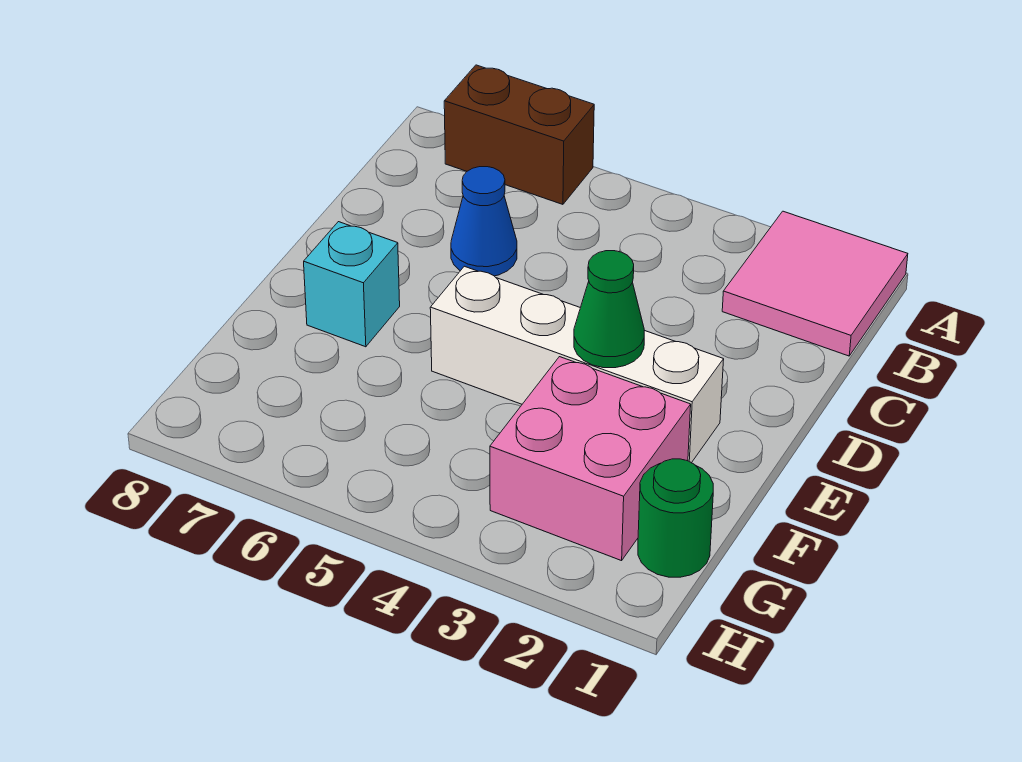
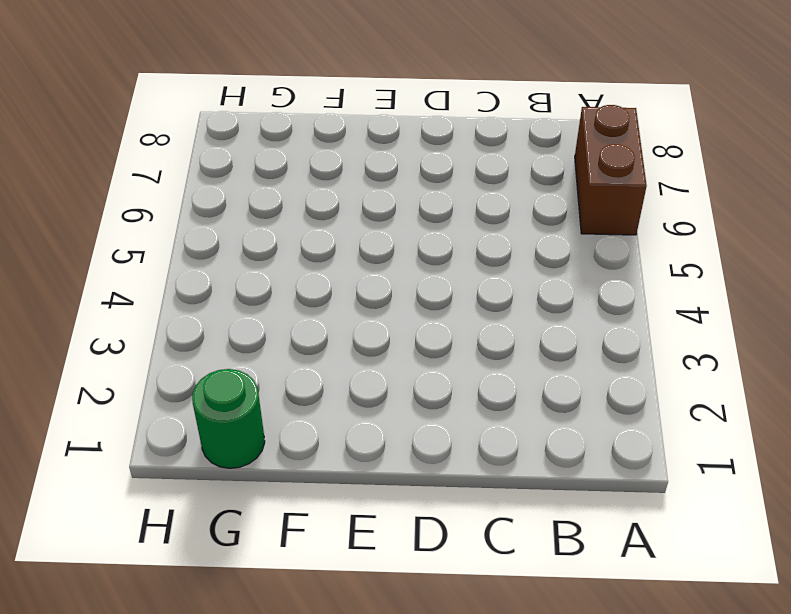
none -> pink tile A1:B2 level 1
none -> blue cone C6 level 1

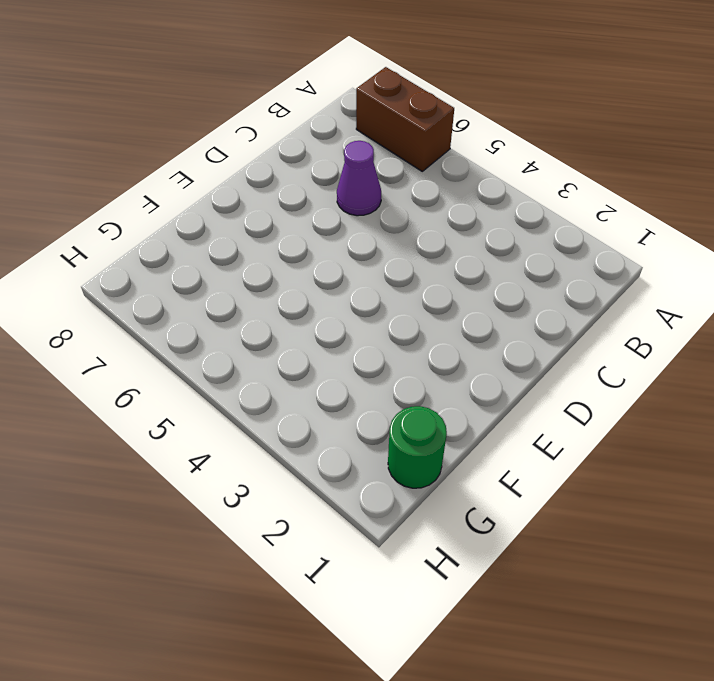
purple cone C6 level 1 -> blue cone C6 level 1
none -> pink tile A1:B2 level 1
none -> white brick E2:E5 level 1

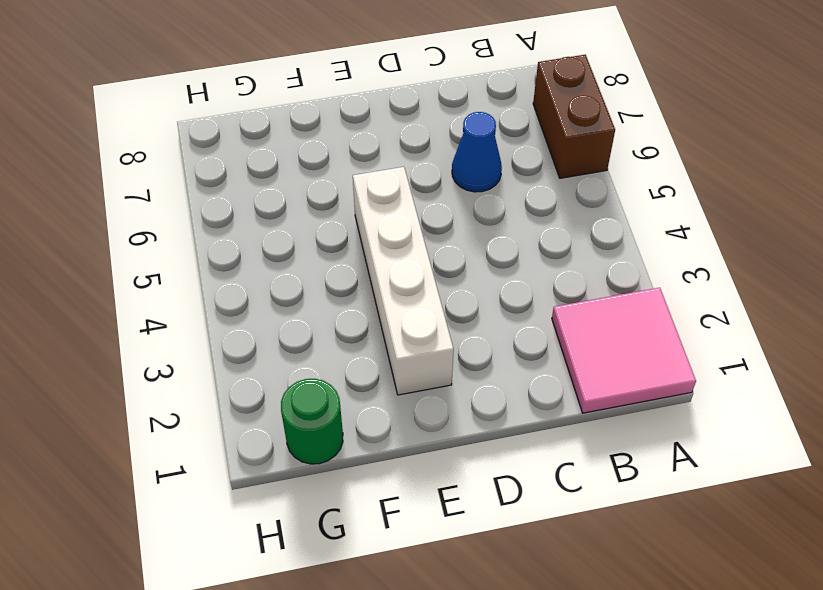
none -> cyan brick E7 level 1
none -> pink brick F2:G3 level 1

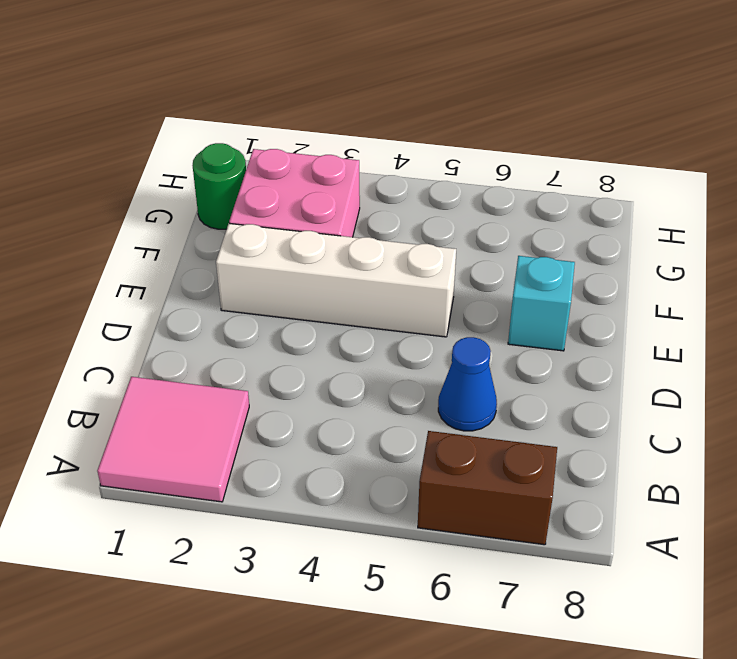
none -> green cone E3 level 2

